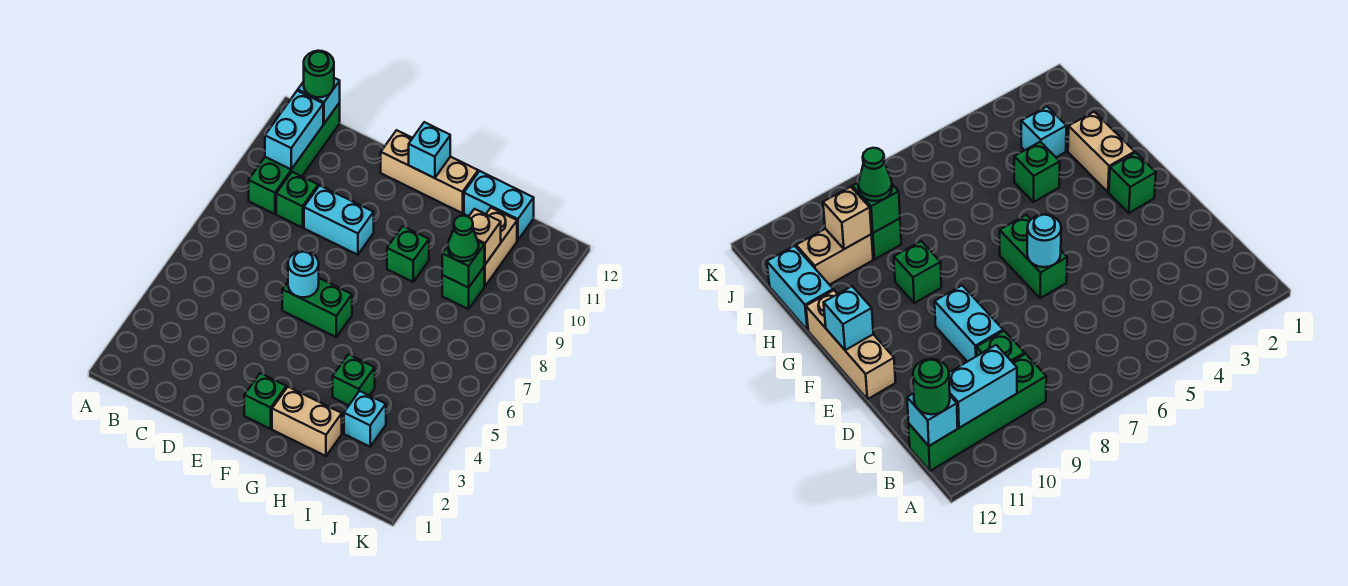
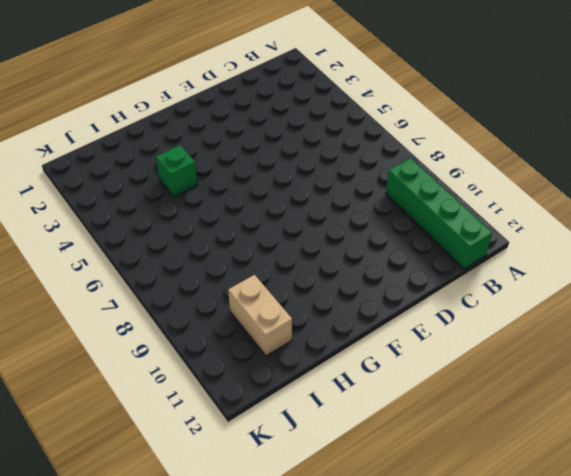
none -> green brick C9 level 1
none -> cyan brick D9:E9 level 1
none -> green brick E6:F6 level 1

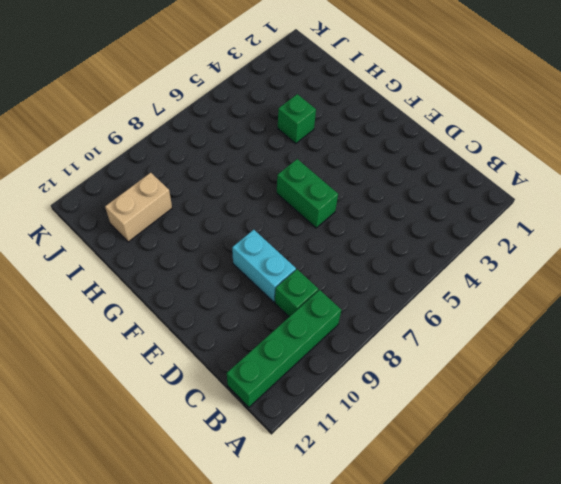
none -> tan brick E12:G12 level 1
none -> green brick F2 level 1
none -> tan brick G2:H2 level 1

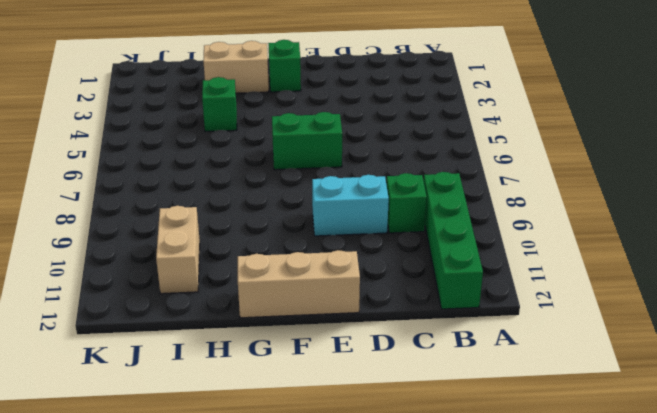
none -> green brick G9 level 1
none -> cyan brick H12:I12 level 1
none -> cyan brick I3 level 1

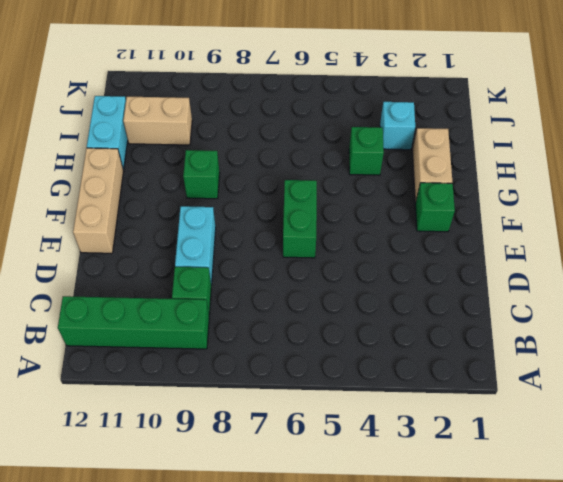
none -> green brick I9 level 1
none -> cyan brick B10:B11 level 2
none -> cyan brick B12 level 2

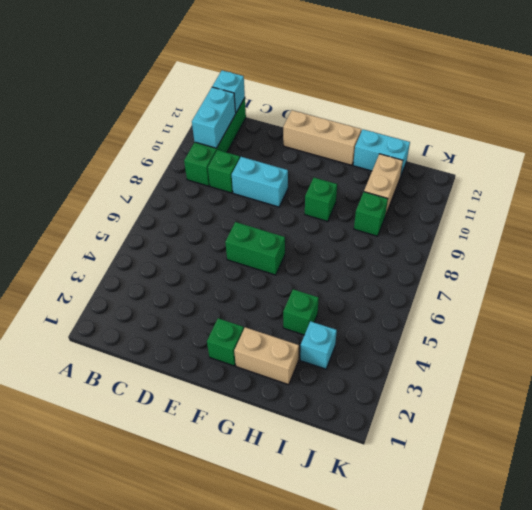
none -> cyan round brick E6 level 2
none -> cyan brick F12 level 2
none -> green brick I9 level 2

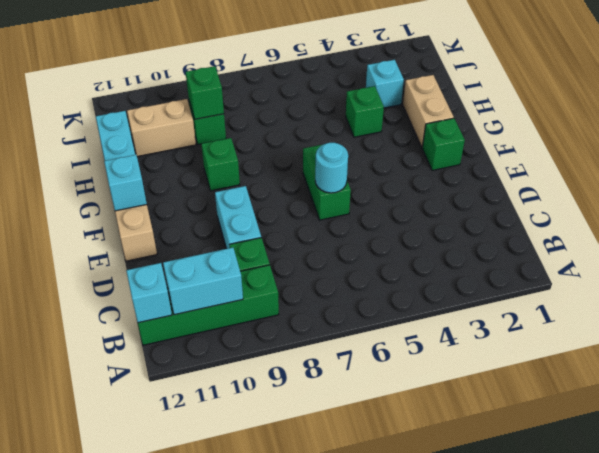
none -> tan brick I10 level 2
none -> green round brick B12 level 3
none -> green cone I9 level 3

